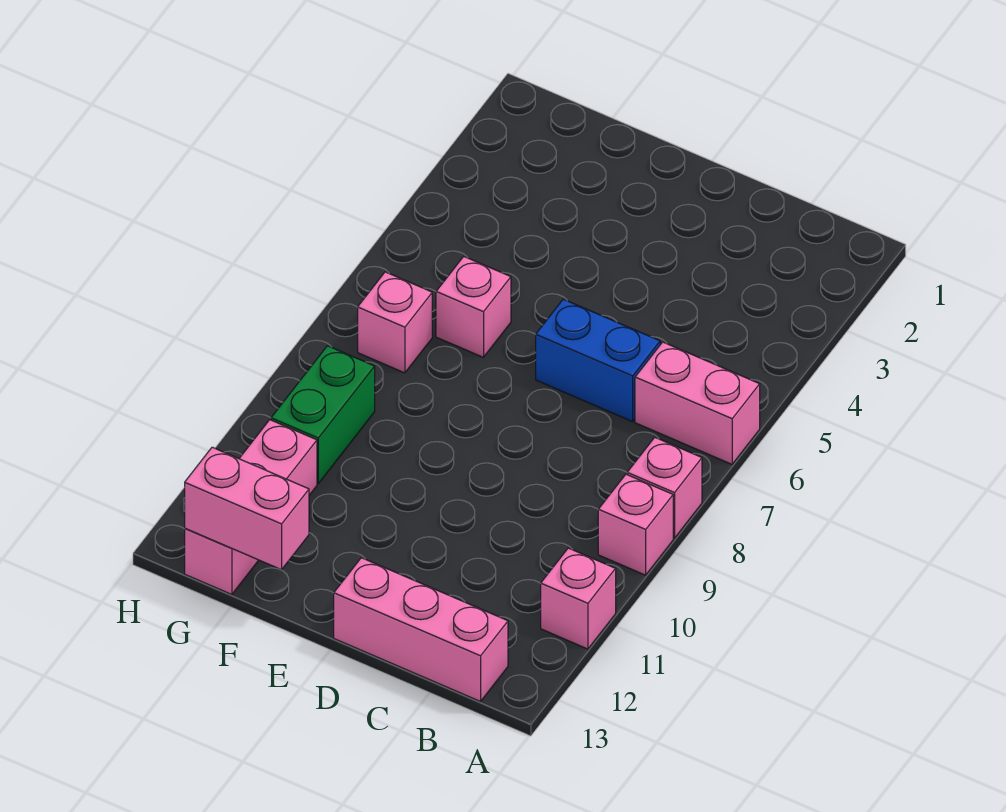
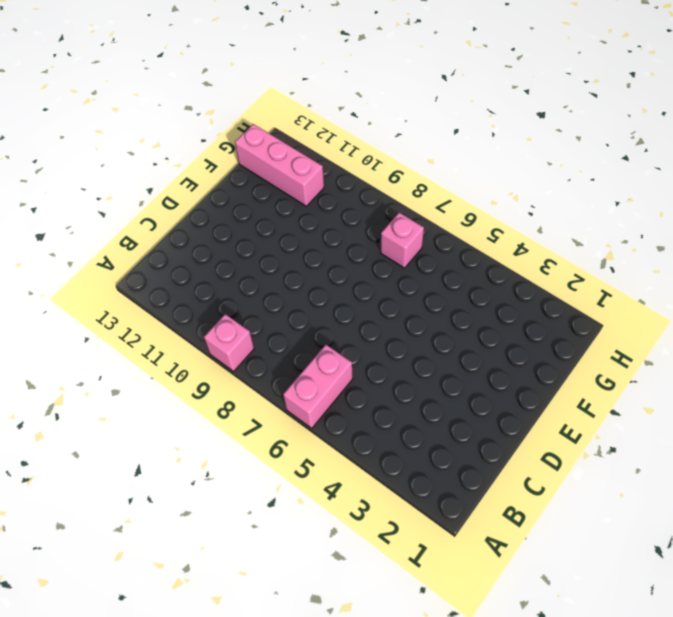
none -> pink brick A8 level 1
none -> pink brick A11 level 1

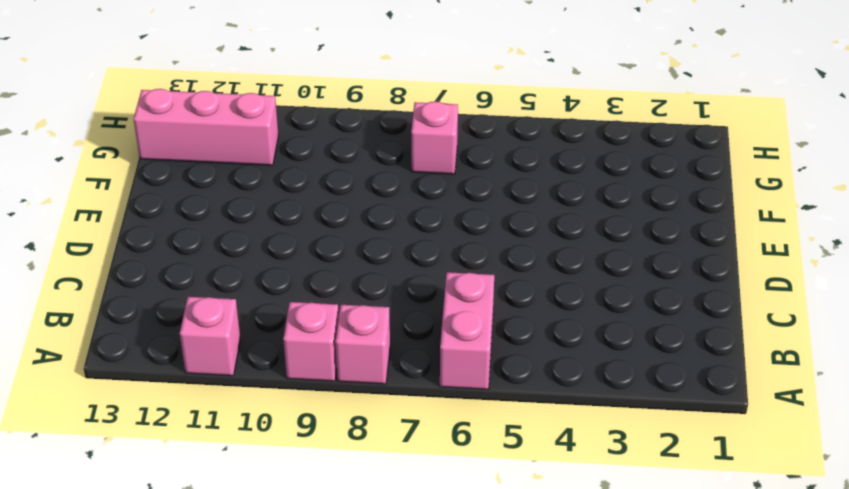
none -> pink brick B13:D13 level 1
none -> blue brick C6:D6 level 1

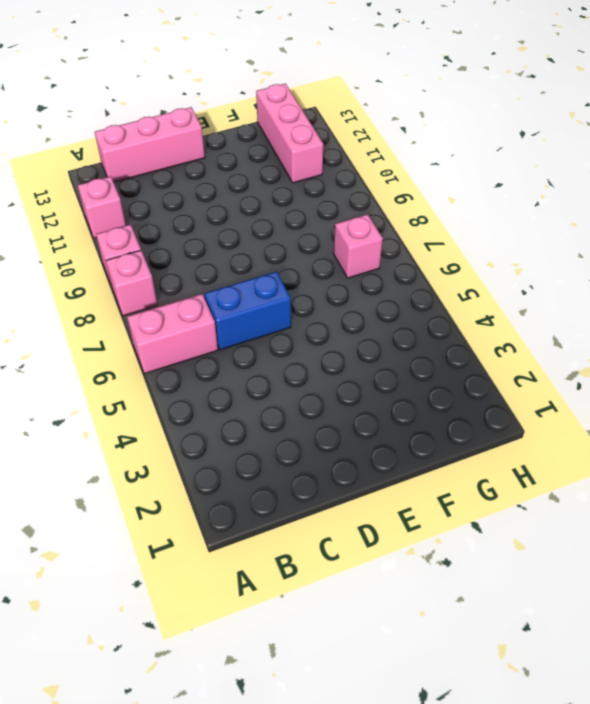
none -> pink brick F6 level 1
none -> green brick G9:G10 level 1

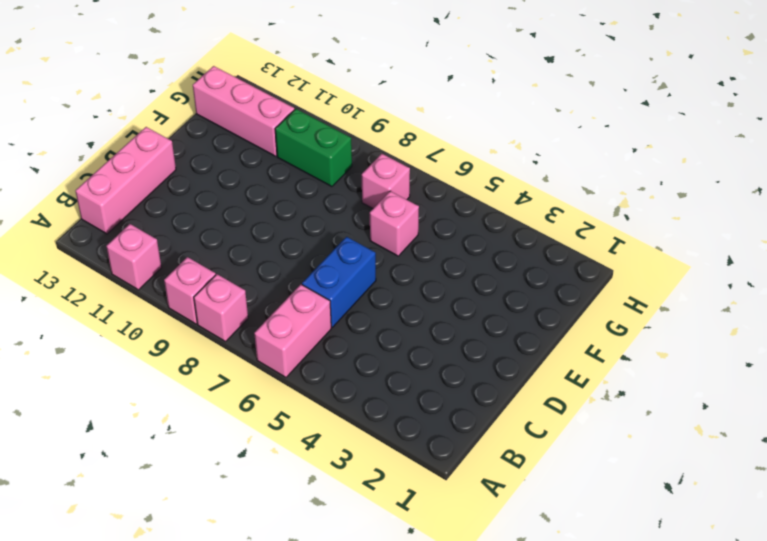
none -> pink brick F13:G13 level 2

